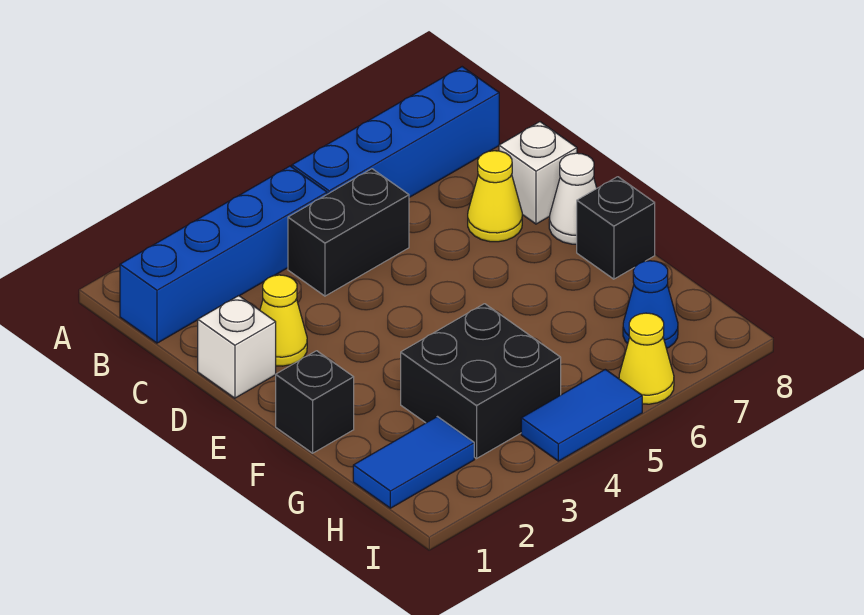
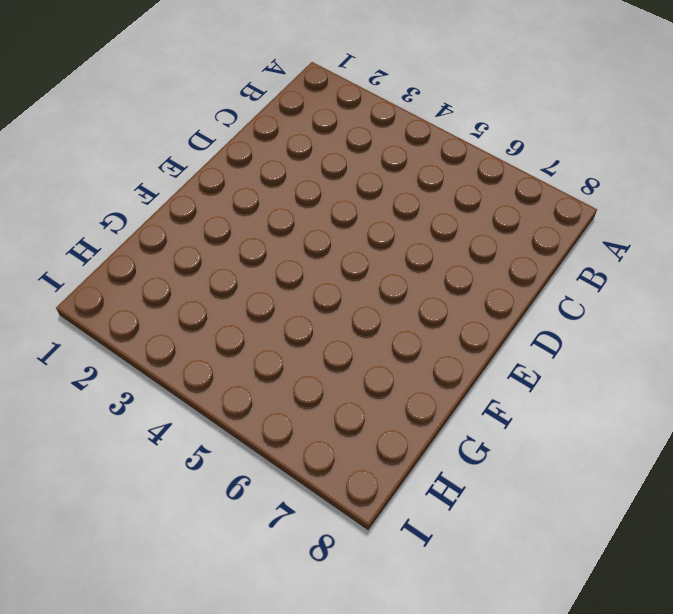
none -> blue brick B1:B4 level 1
none -> blue brick B5:B8 level 1
none -> black brick C4:C5 level 1

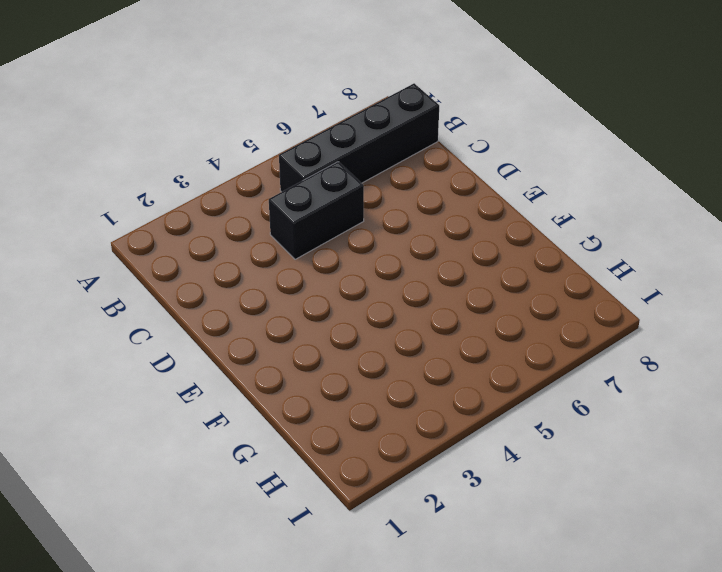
black brick B5:B8 level 1 -> blue brick B5:B8 level 1
none -> blue brick B1:B4 level 1
none -> white brick D1 level 1
none -> yellow cone D2 level 1

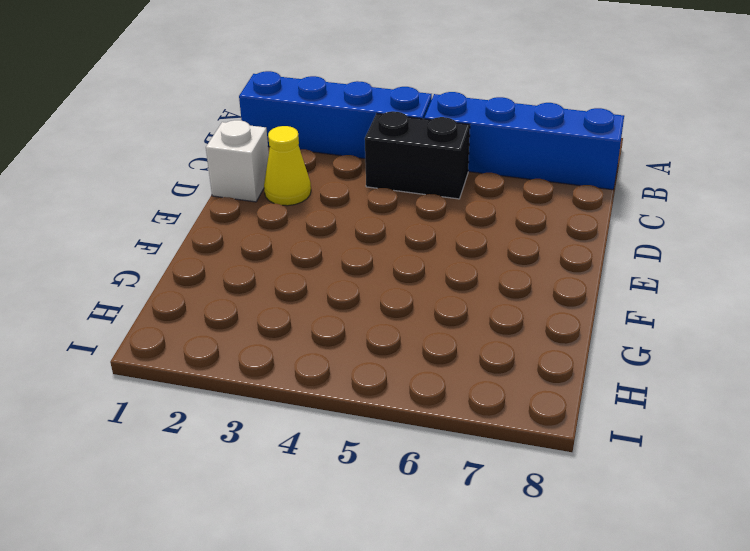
none -> yellow cone D7 level 1
none -> white brick D8 level 1
none -> white cone E8 level 1

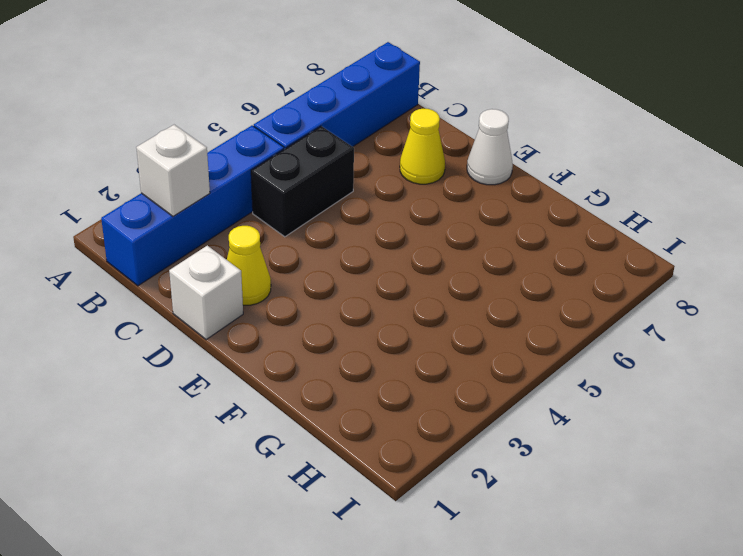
white brick B2 level 2 -> white brick D8 level 1
none -> black brick F1 level 1
none -> black brick F8 level 1
none -> black brick G3:H4 level 1

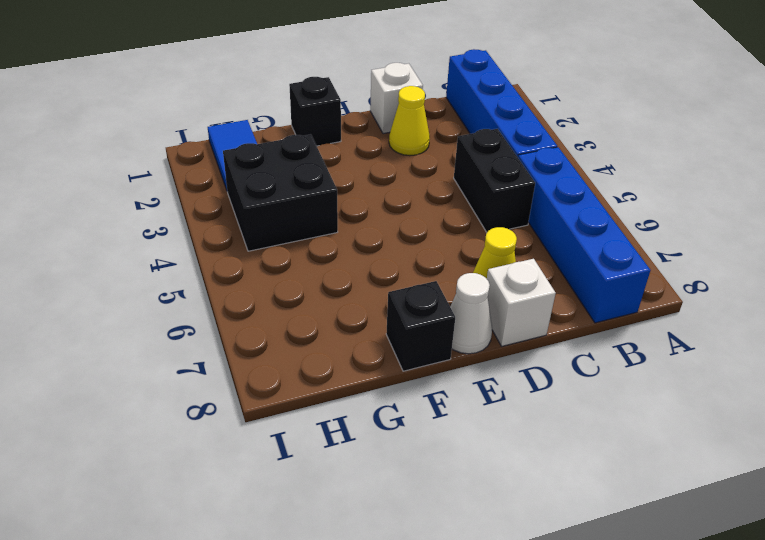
none -> blue cone H7 level 1
none -> blue tile I4:I5 level 1
none -> yellow cone I6 level 1

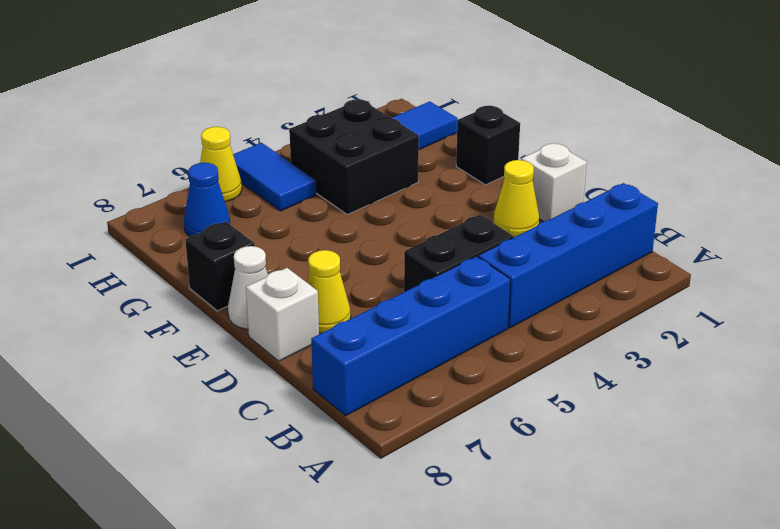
blue tile H5:I5 level 1 -> blue tile I4:I5 level 1

